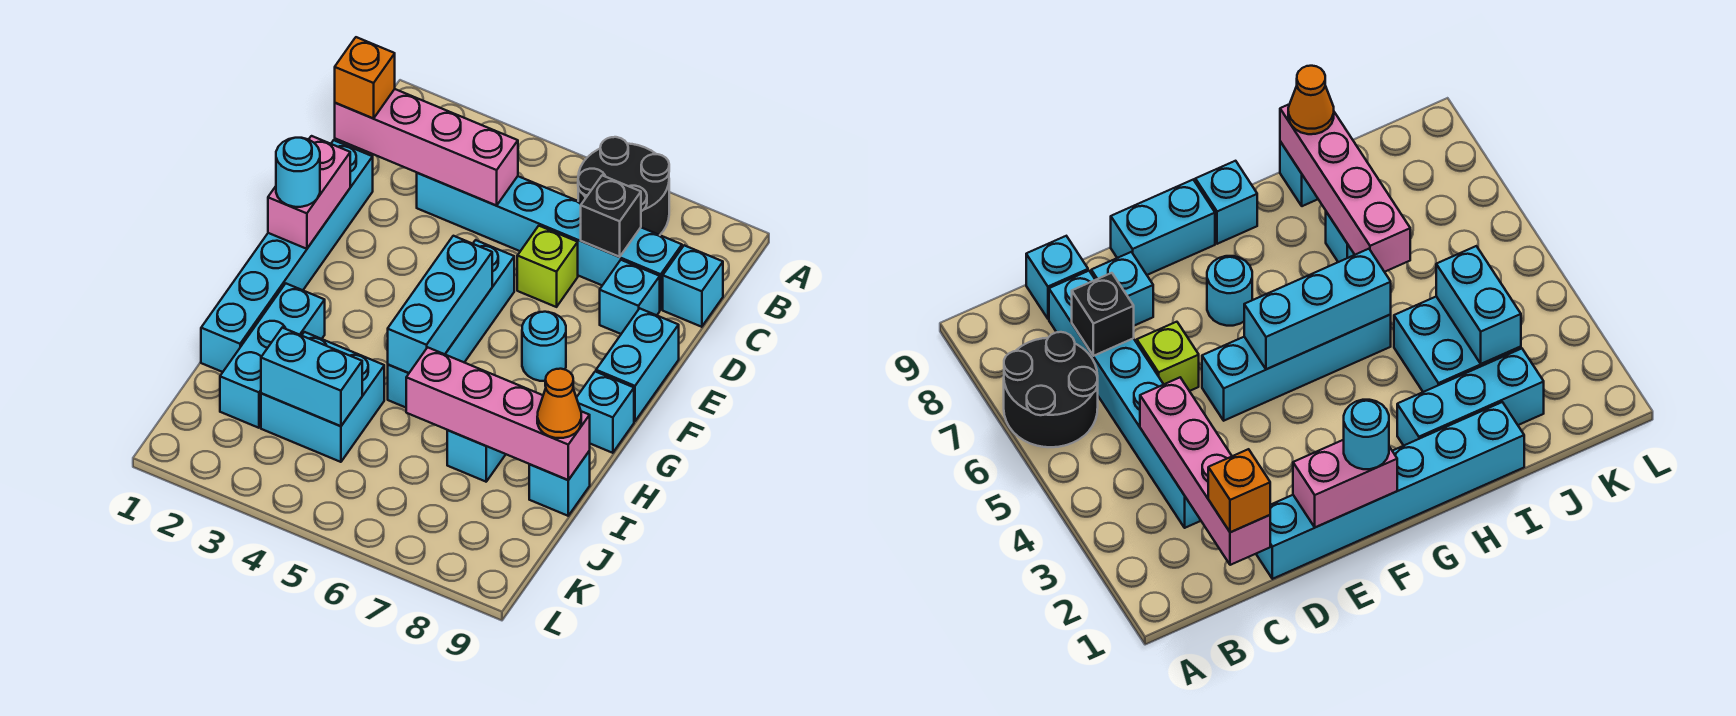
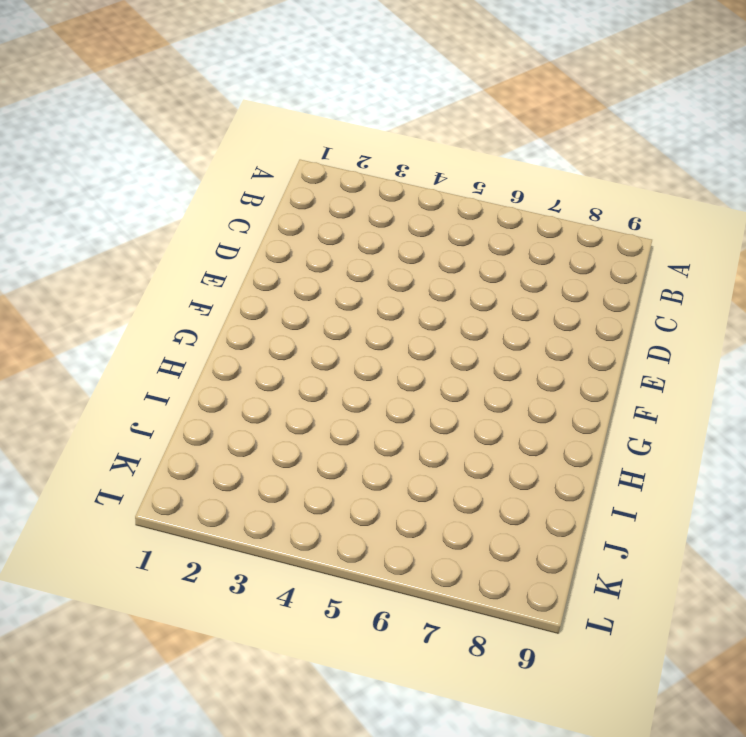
none -> black round brick A6:B7 level 1
none -> cyan brick C3:C8 level 1
none -> cyan brick C9 level 1

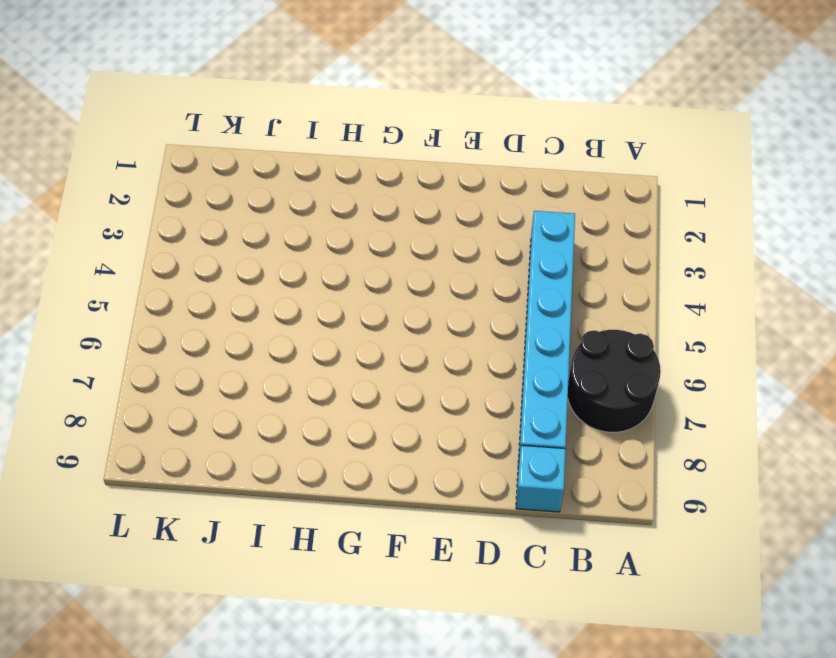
none -> cyan brick D1:I1 level 1
none -> lime brick D6 level 1
none -> cyan brick D8 level 1

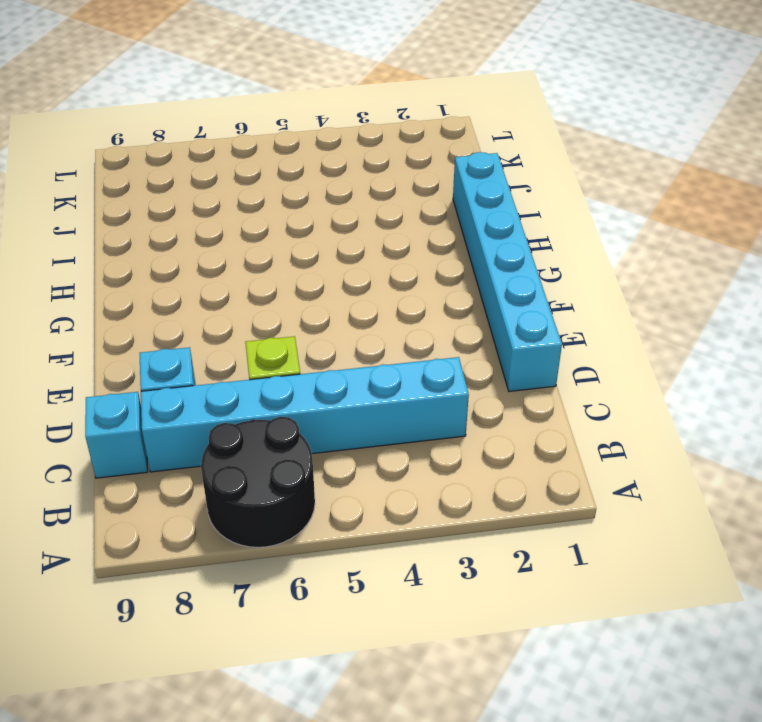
none -> cyan brick E5:H5 level 1
none -> cyan brick E9:F9 level 1
none -> cyan round brick F7 level 1

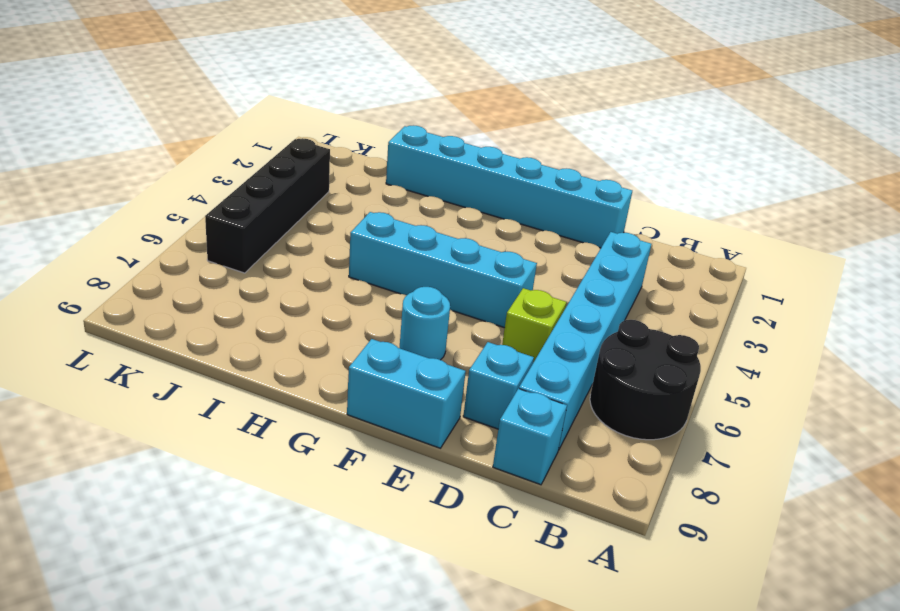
black brick K3:K6 level 1 -> none
none -> cyan brick G9 level 1
none -> cyan brick H2:J2 level 1
none -> cyan brick I3:J4 level 1

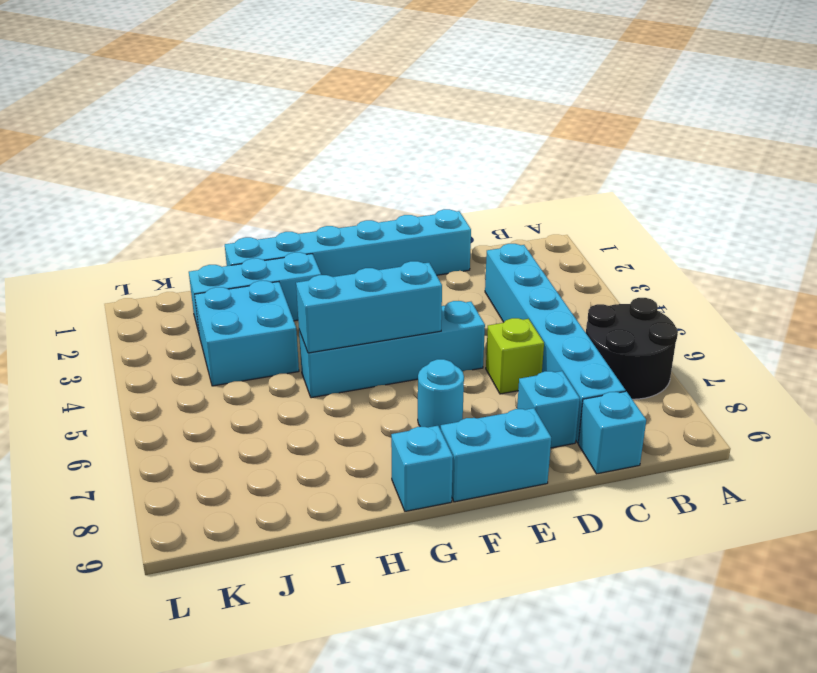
none -> cyan brick I7 level 1
none -> cyan brick I9 level 1
none -> pink brick C1:C4 level 2

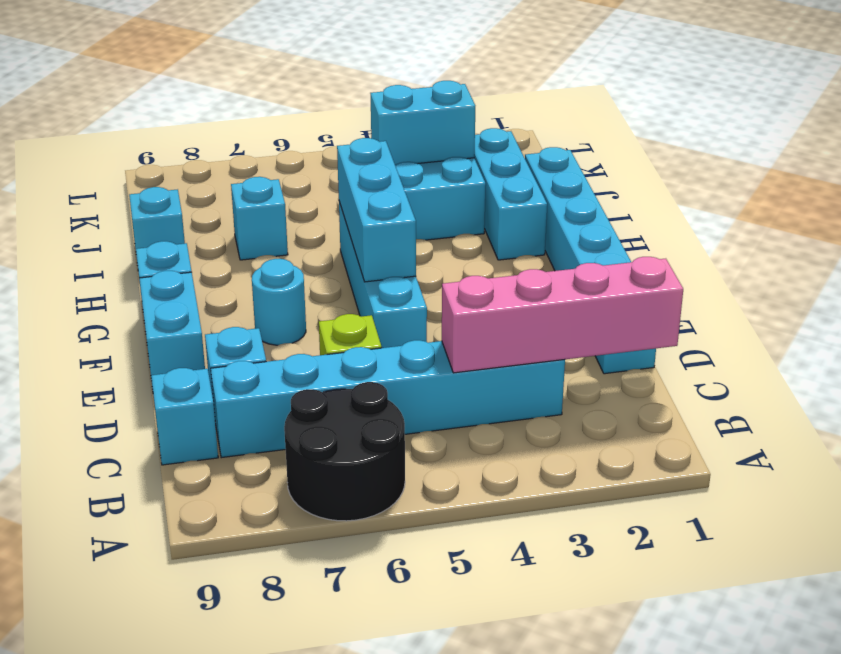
none -> black brick C7 level 2
none -> pink brick E1:F1 level 2
none -> pink brick I6:I9 level 2

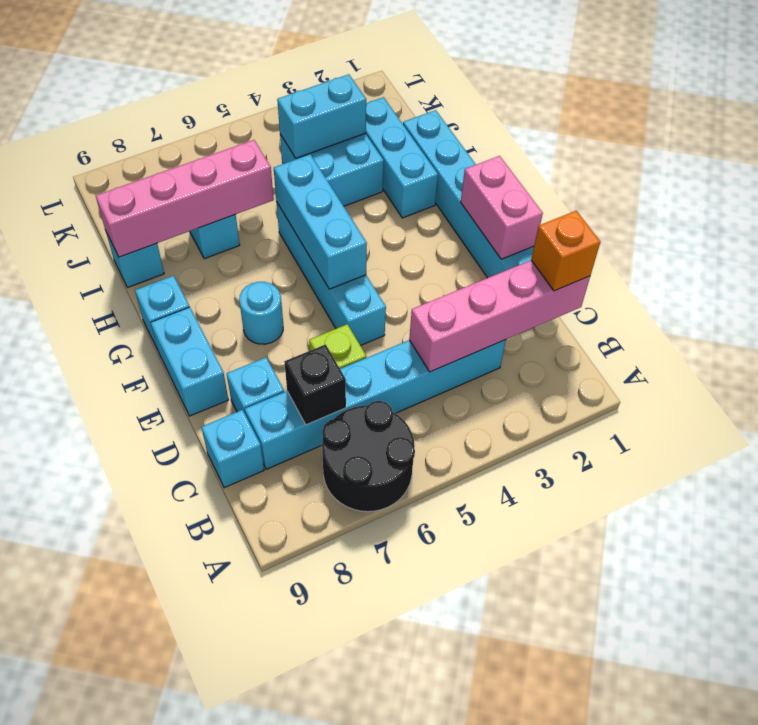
none -> cyan round brick F1 level 3
none -> orange cone I9 level 3

